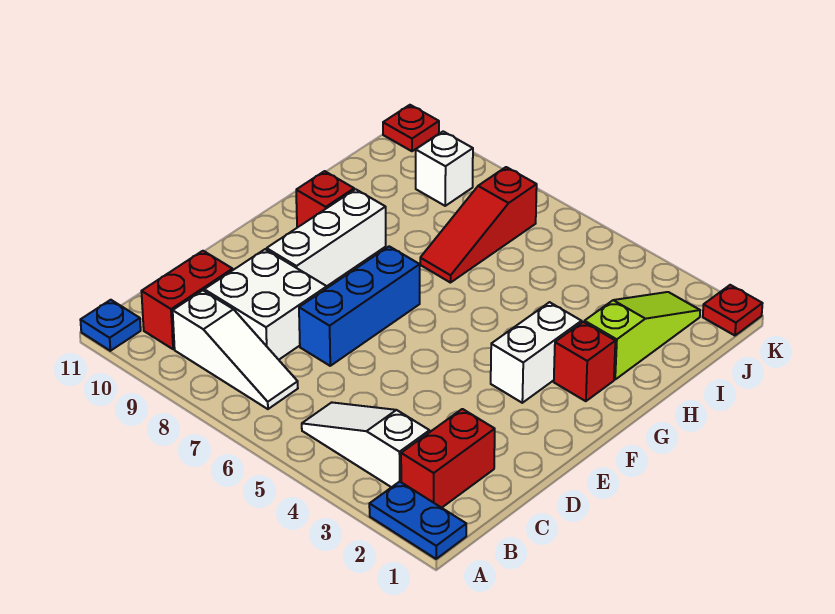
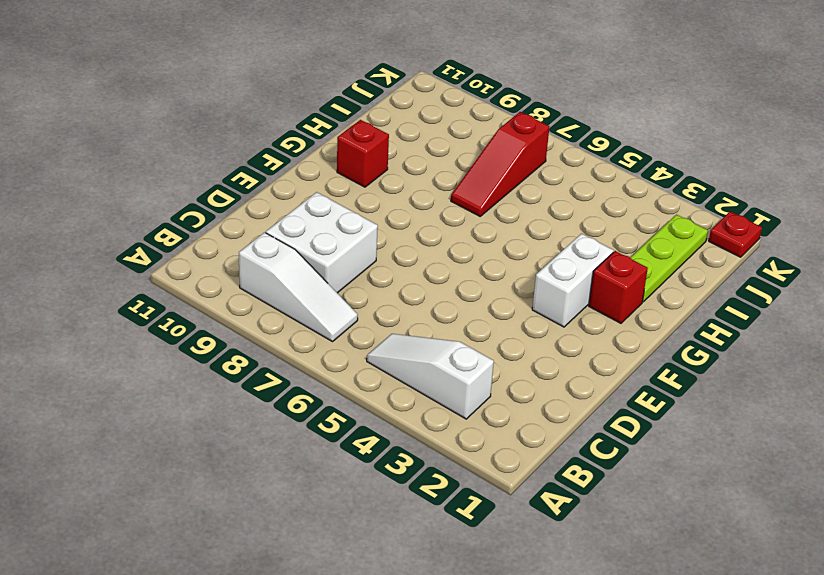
lime plate H2:J2 level 1 -> lime slope H2:J2 level 1 top H
none -> blue plate A1:A2 level 1
none -> blue plate A11 level 1
none -> red brick B2:C2 level 1

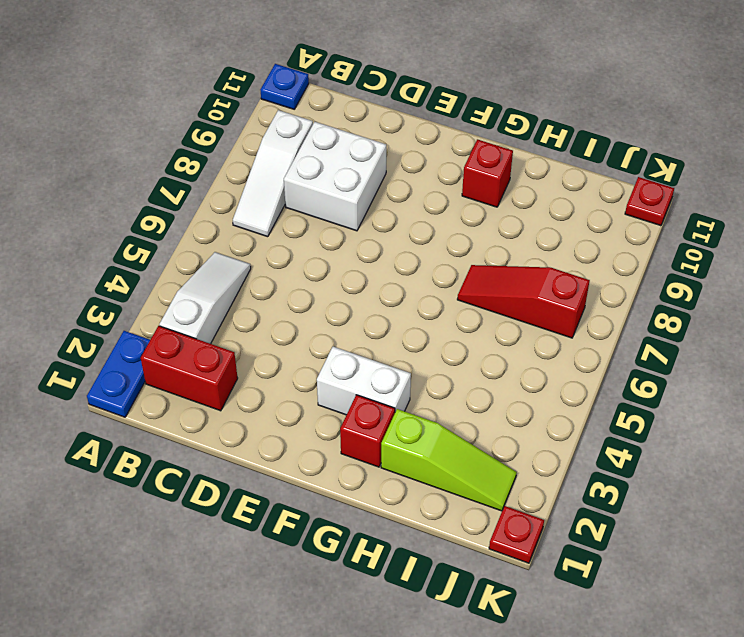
none -> red brick B10:C10 level 1
none -> blue brick D7:F7 level 1
none -> white brick E9:G9 level 1

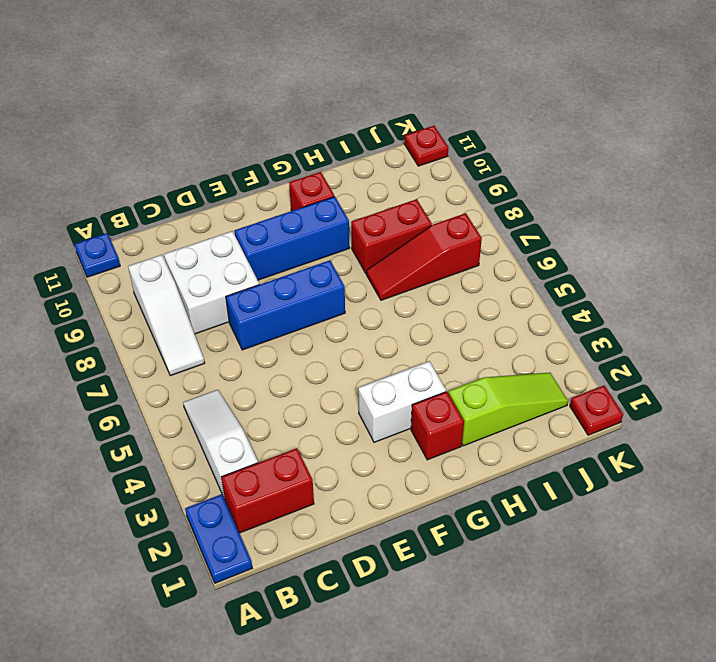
blue brick E9:G9 level 1 -> white brick E9:G9 level 1
red brick H8:I8 level 1 -> red brick B10:C10 level 1
none -> white brick J9 level 1

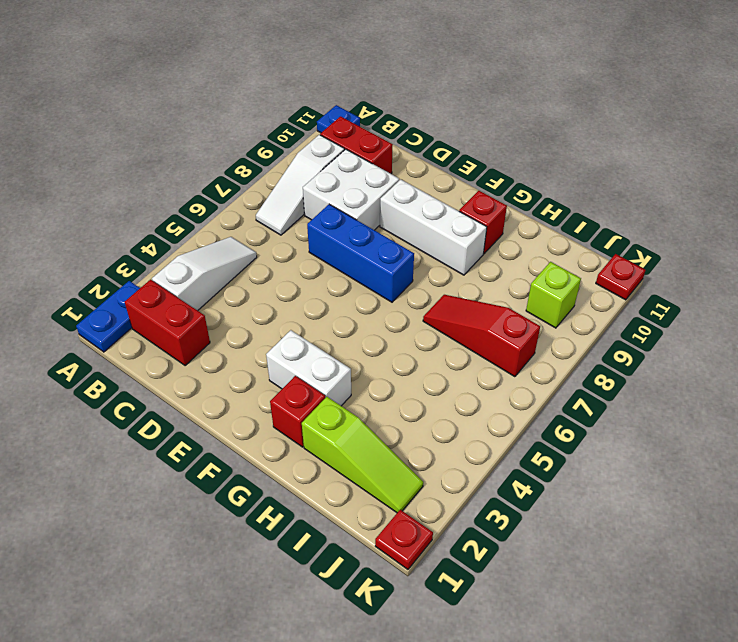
lime brick J9 level 1 -> white brick J9 level 1

